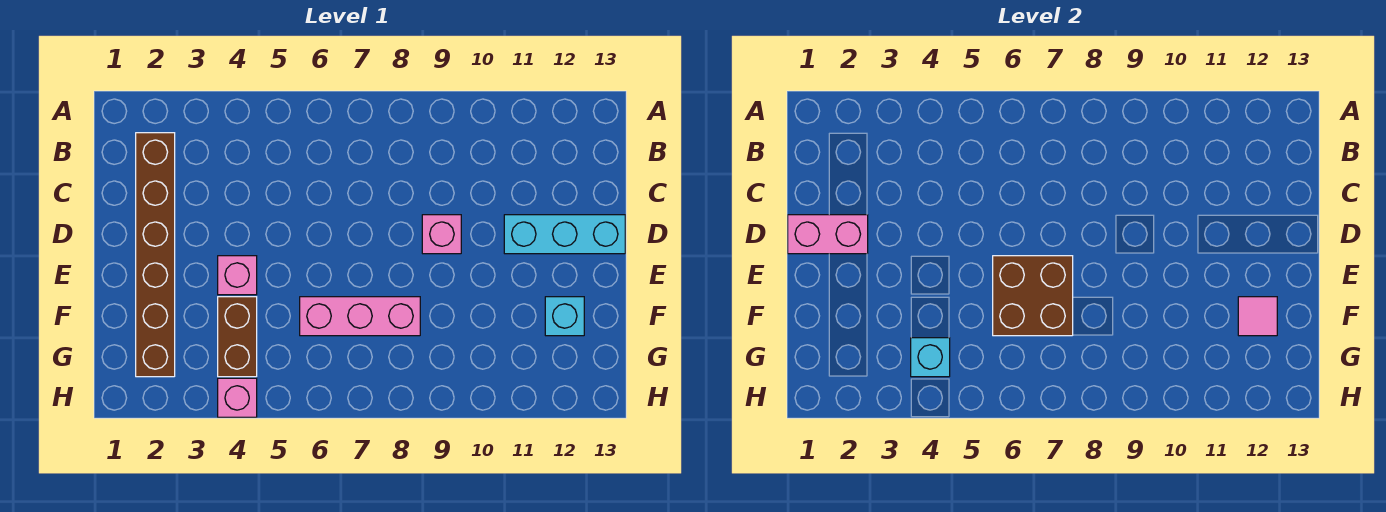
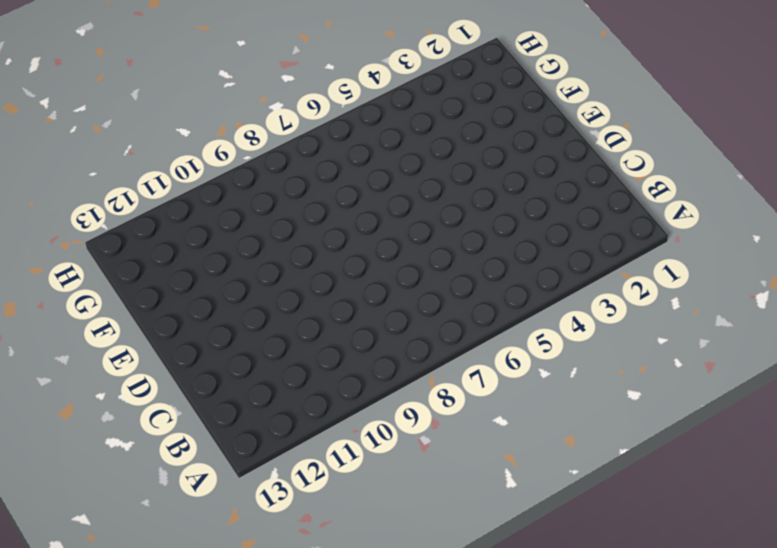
none -> brown brick B2:G2 level 1
none -> pink brick D9 level 1
none -> cyan brick D11:D13 level 1

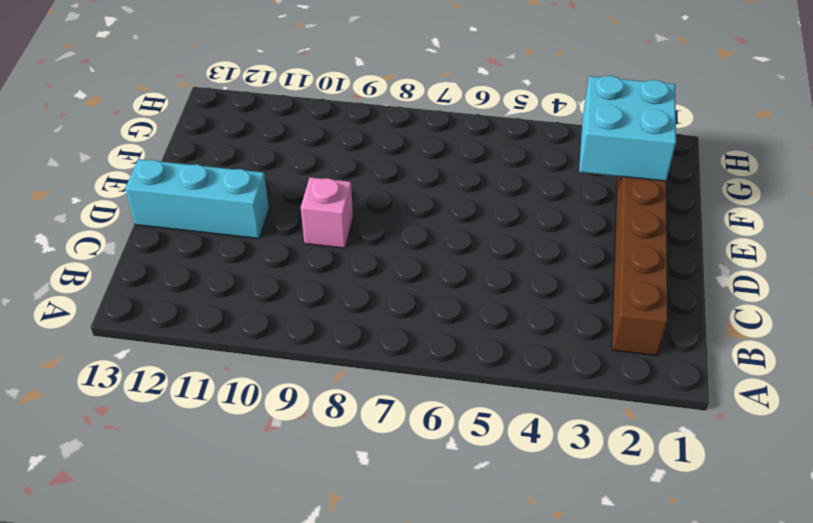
cyan brick F2:G3 level 2 -> none
none -> pink brick E4 level 1
none -> brown brick F4:G4 level 1
none -> pink brick F6:F8 level 1

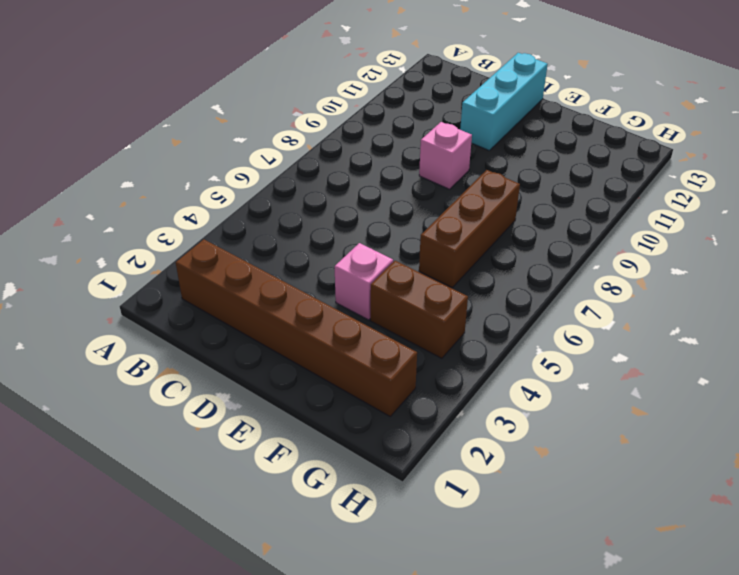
brown brick F6:F8 level 1 -> pink brick F6:F8 level 1
none -> cyan brick F12 level 1
none -> pink brick H4 level 1
none -> pink brick D1:D2 level 2

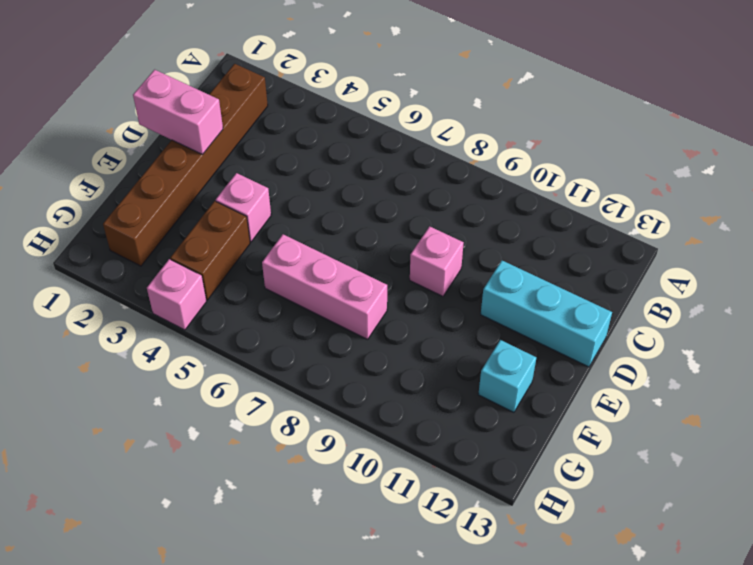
none -> brown brick E6:F7 level 2
none -> pink tile F12 level 2
none -> cyan brick G4 level 2

